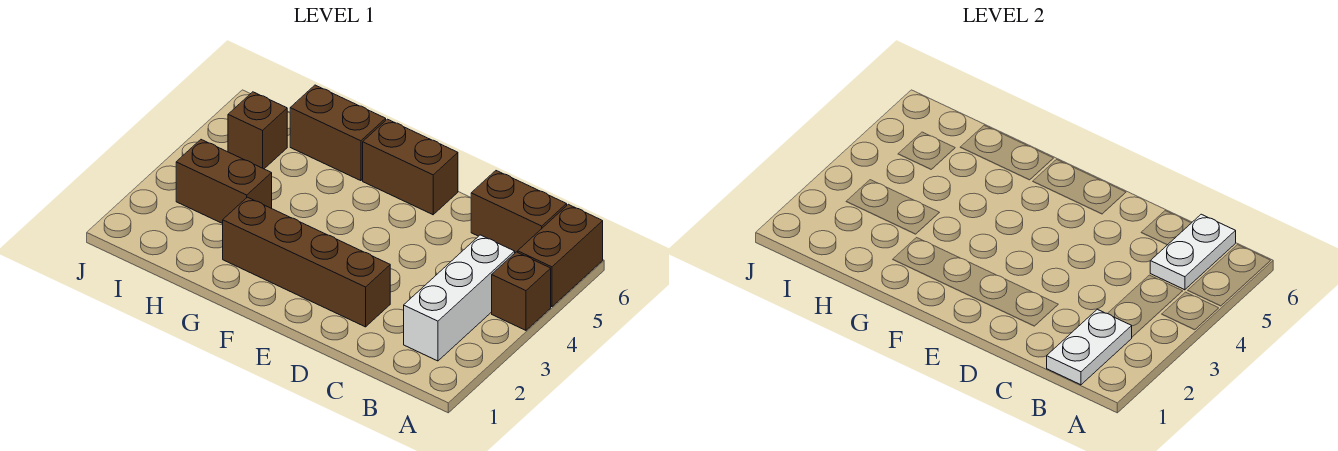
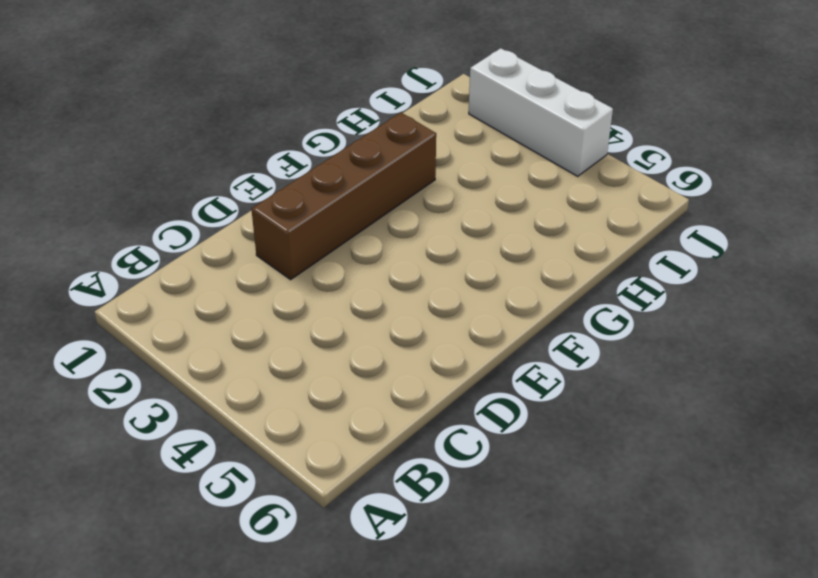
white brick J2:J4 level 1 -> white brick B2:B4 level 1
none -> brown brick A4 level 1
none -> brown brick A5:A6 level 1

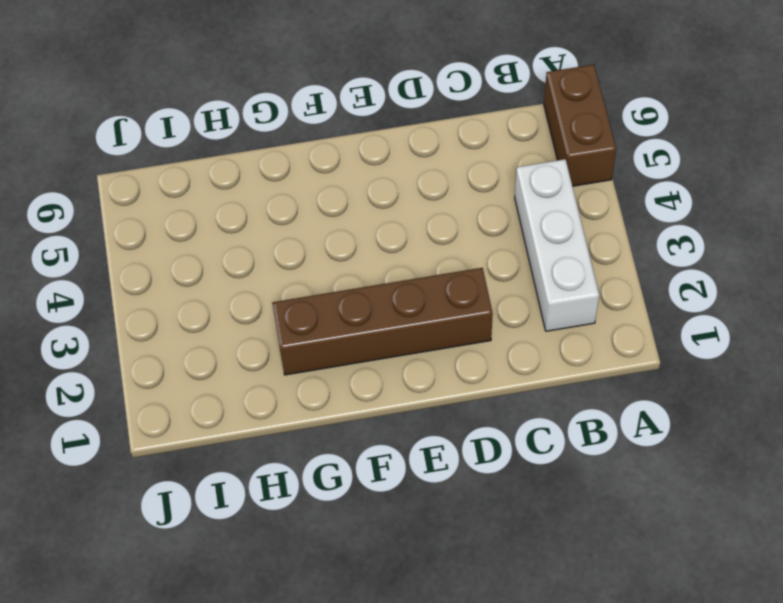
none -> brown brick A4 level 1
none -> brown brick B6:C6 level 1

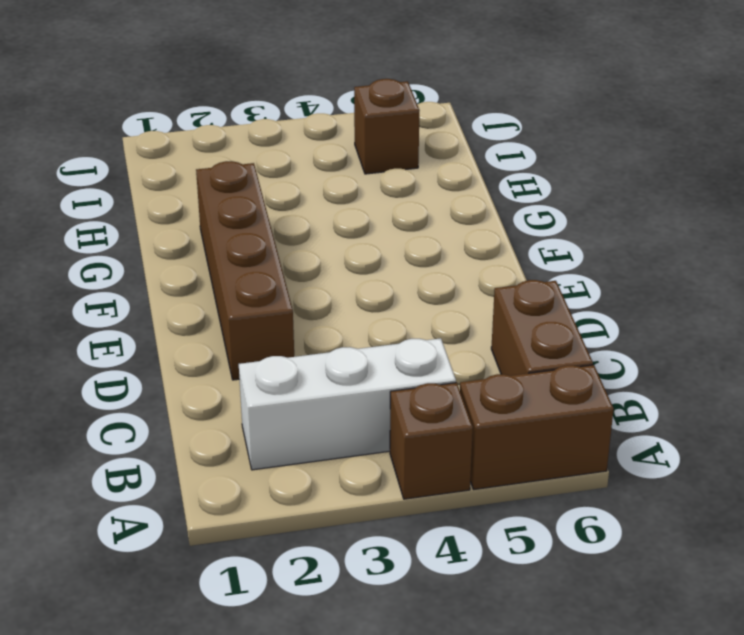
none -> brown brick E6:F6 level 1
none -> brown brick G6:H6 level 1

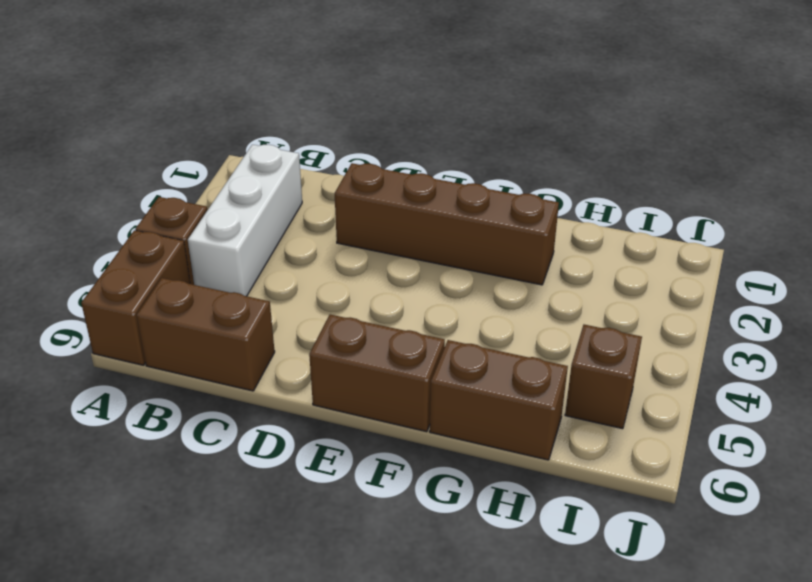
none -> brown brick H3:I3 level 1
none -> white plate B1:B2 level 2

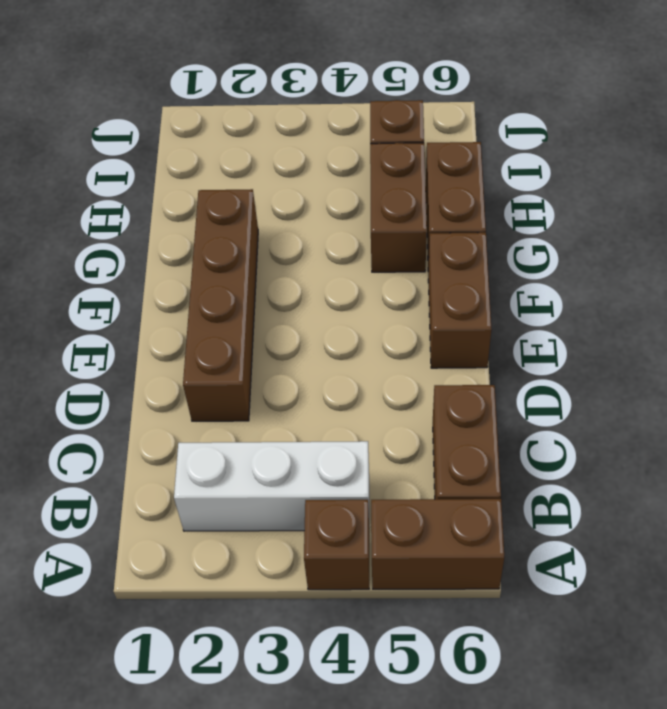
brown brick G5:H5 level 1 -> brown brick H3:I3 level 1
none -> white plate B1:B2 level 2
none -> white plate B5:B6 level 2

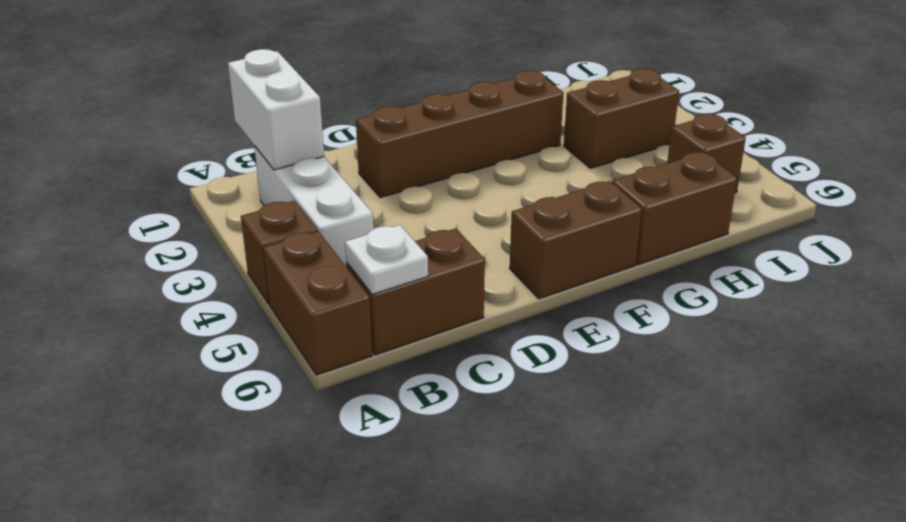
white brick B1:B2 level 2 -> white plate B1:B2 level 2
white plate B6 level 2 -> white plate B5:B6 level 2

